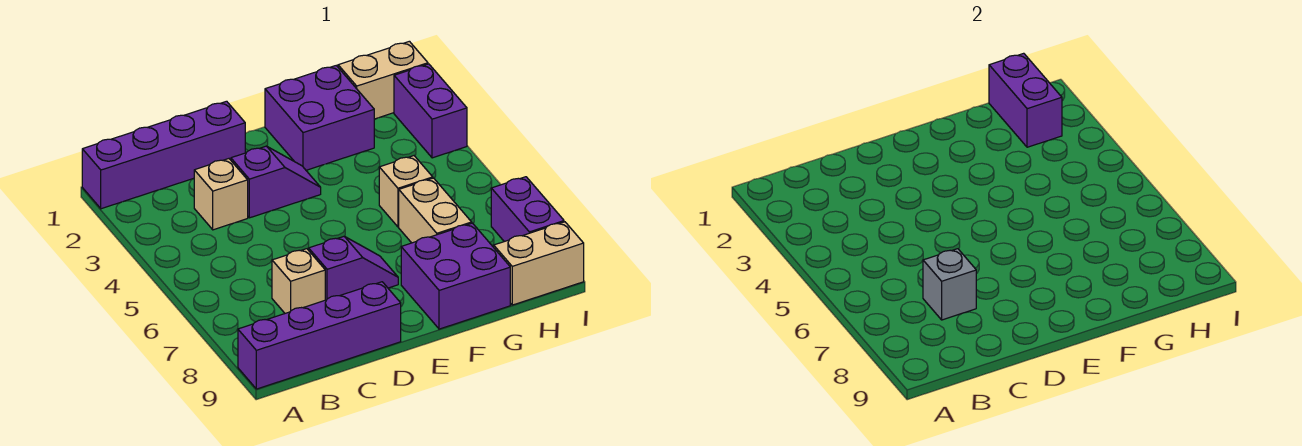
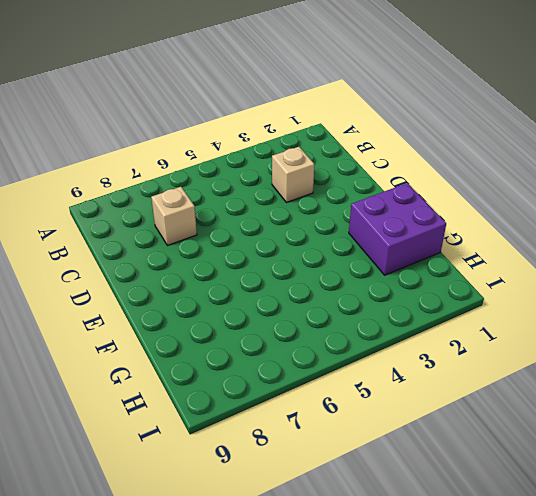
none -> purple brick A1:D1 level 1
none -> purple brick A9:D9 level 1
none -> purple slope D3:E3 level 1 top D

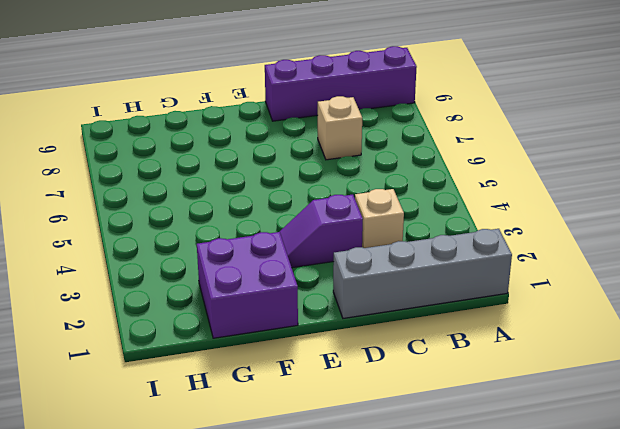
grey brick A1:D1 level 1 -> purple brick A1:D1 level 1
none -> purple slope D7:E7 level 1 top D
none -> purple brick F8:G9 level 1
none -> tan brick G5 level 1

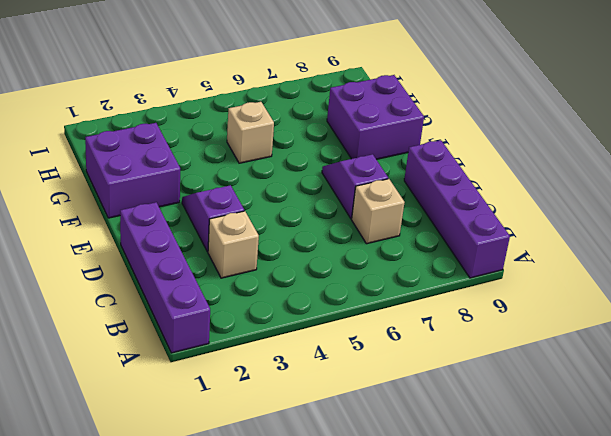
none -> tan brick G6:G7 level 1
none -> tan brick H1:I1 level 1
none -> tan brick H9:I9 level 1

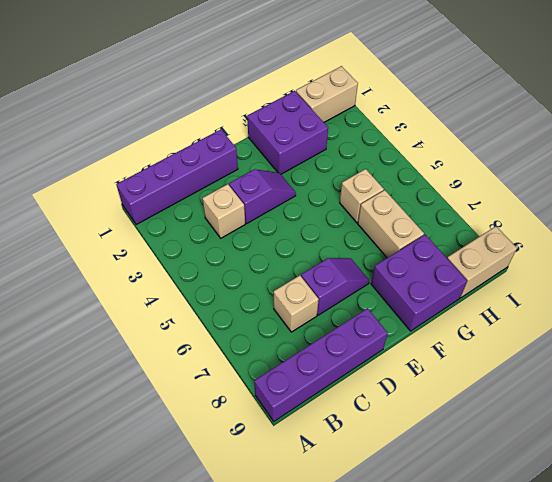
none -> purple brick I2:I3 level 1
none -> purple brick I7:I8 level 1
none -> grey brick C7 level 2

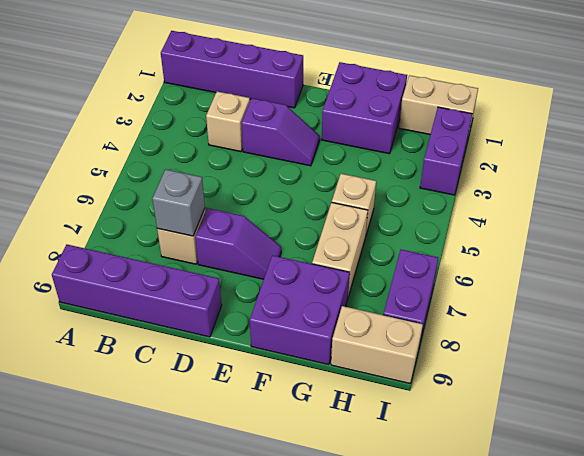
none -> purple brick H1:H2 level 2

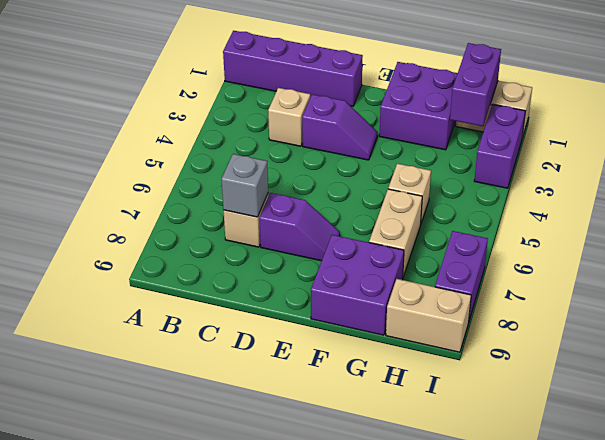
none -> purple brick A9:D9 level 1

